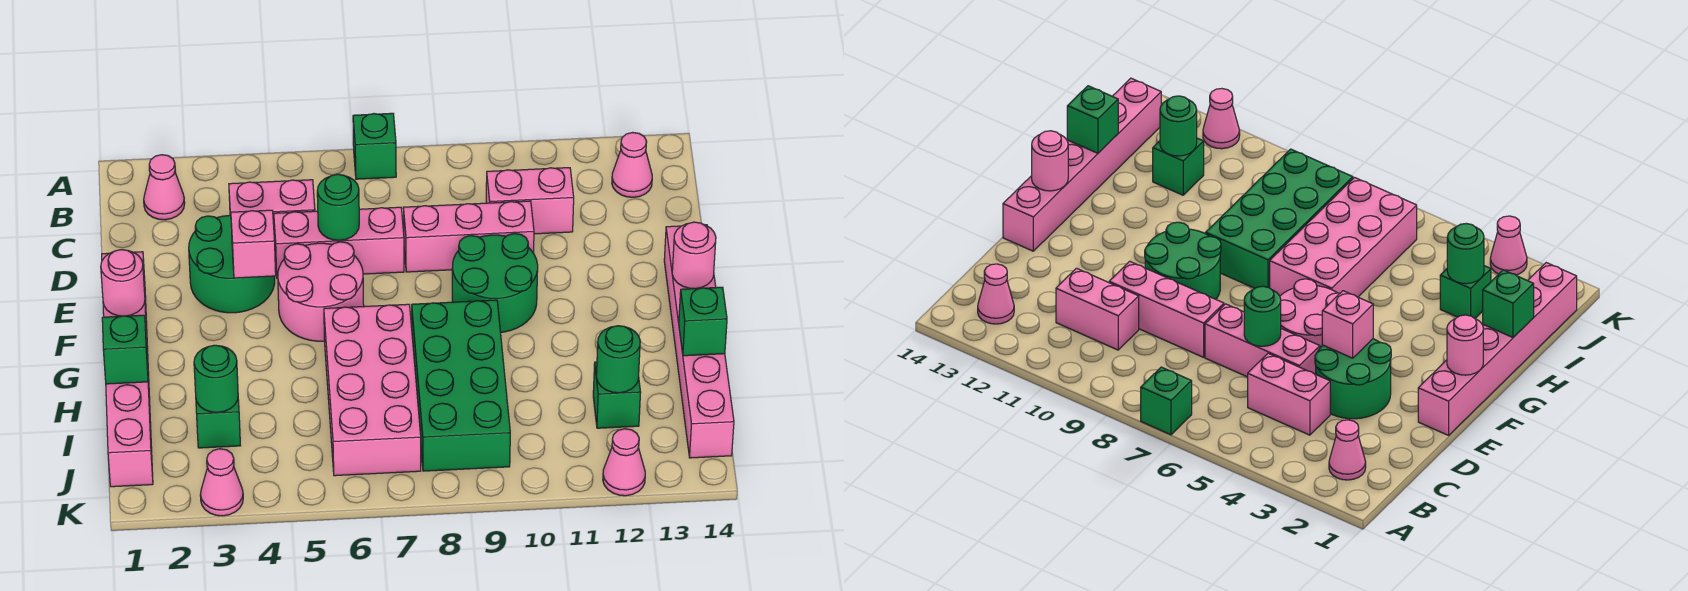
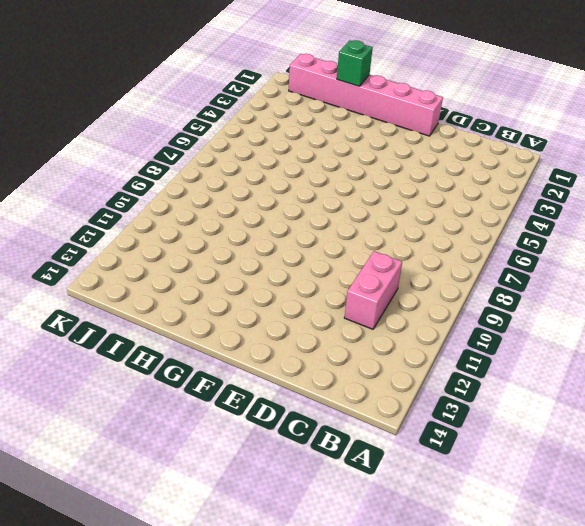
none -> green brick A7 level 1
none -> pink cone B2 level 1
none -> pink cone B13 level 1

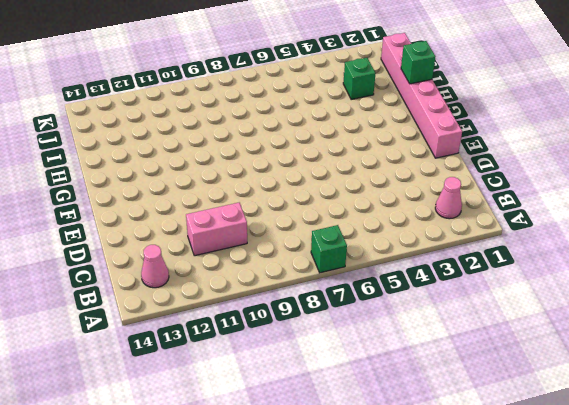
none -> pink brick C4:C5 level 1
none -> green round brick D3:E4 level 1
none -> pink brick D5:D7 level 1

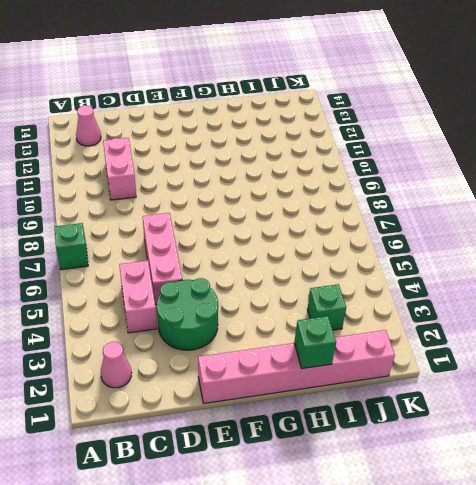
none -> pink brick D8:D10 level 1
none -> pink round brick E5:F6 level 1
none -> green round brick E9:F10 level 1

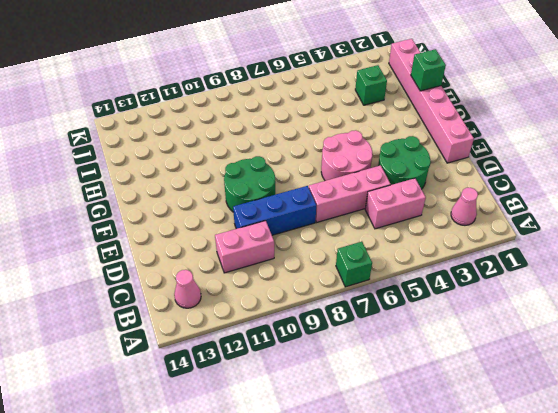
blue brick D8:D10 level 1 -> pink brick D8:D10 level 1
none -> pink brick E14:J14 level 1
none -> pink brick G6:J7 level 1
none -> green brick G8:J9 level 1

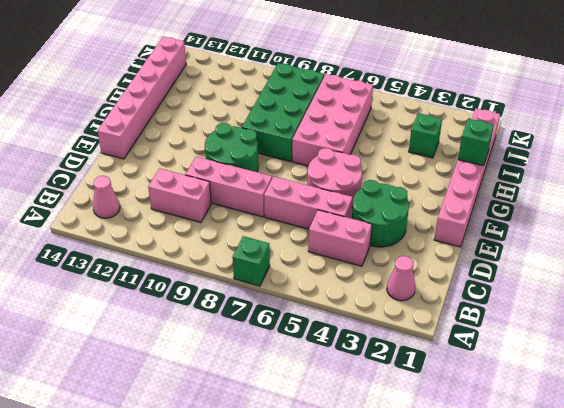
none -> green brick I12 level 1
none -> pink cone K3 level 1
none -> pink cone K12 level 1

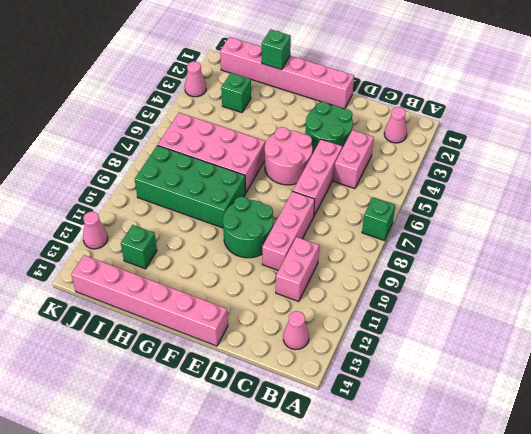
none -> green round brick D6 level 2
none -> pink brick E4 level 2
none -> pink round brick F1 level 2

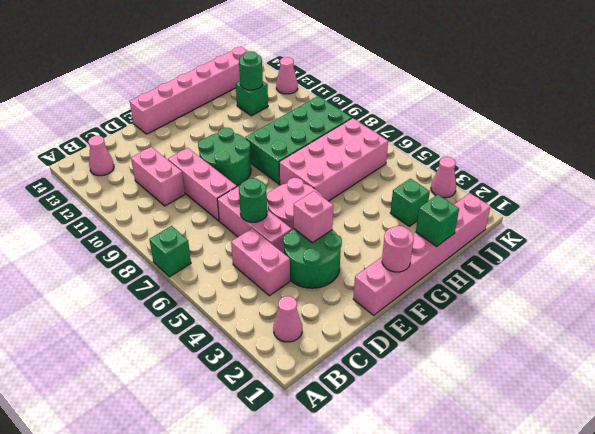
none -> pink round brick F14 level 2
none -> green brick H14 level 2
none -> green round brick I3 level 2

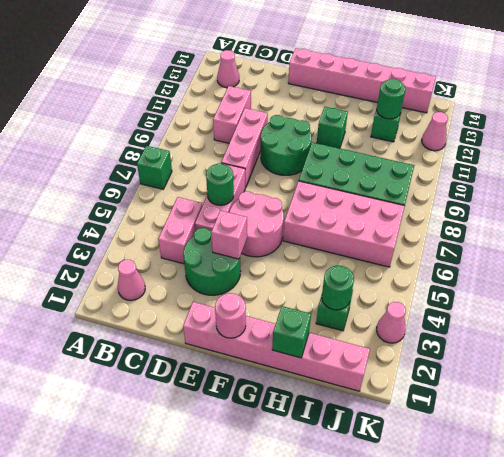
green brick G11 level 1 -> green brick H14 level 2
none -> pink round brick F14 level 2

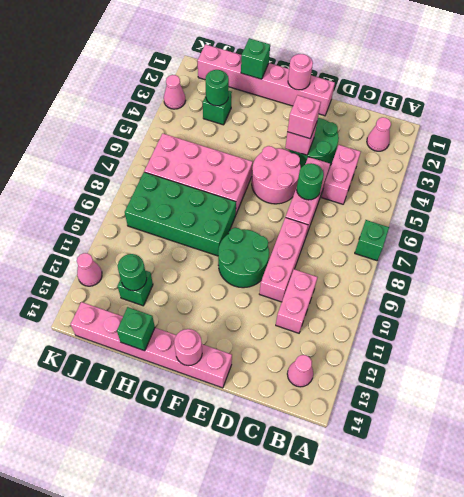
pink brick E4 level 3 -> none

